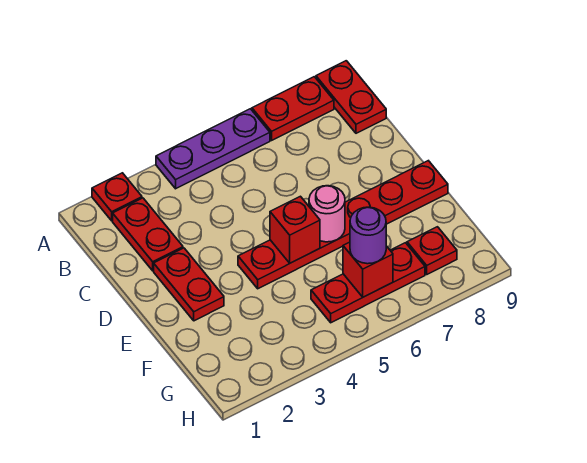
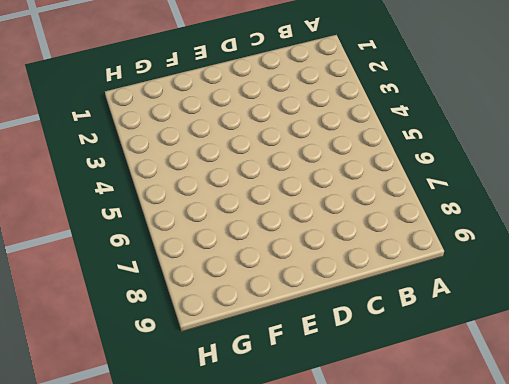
none -> red plate A2 level 1
none -> purple plate A4:A6 level 1
none -> red plate A7:A8 level 1

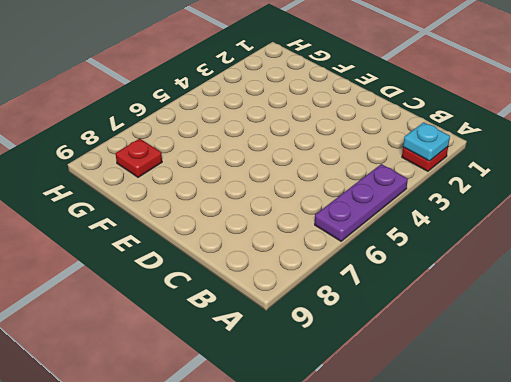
cyan plate A2 level 2 -> none
none -> red plate A7:A8 level 1
none -> red plate A9:B9 level 1
none -> red plate B2:C2 level 1

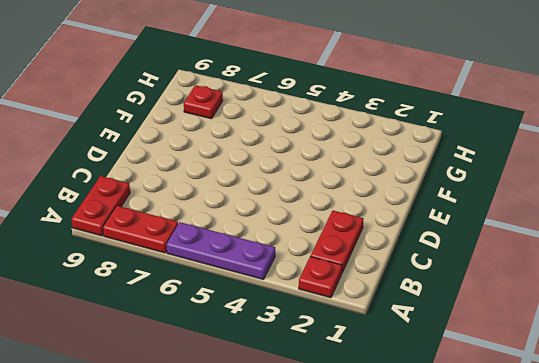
none -> red plate D2:E2 level 1
none -> red plate E4:E9 level 1
none -> red plate G5:G7 level 1

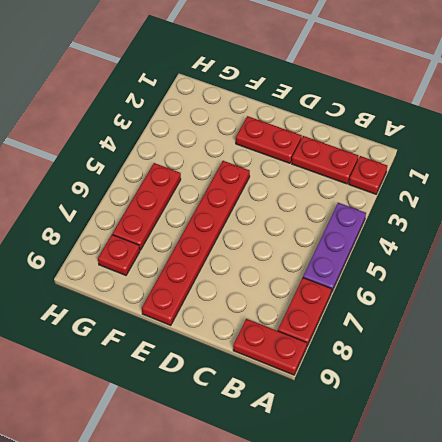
none -> red brick E5 level 2
none -> pink round brick E6 level 2
none -> red brick G6 level 2

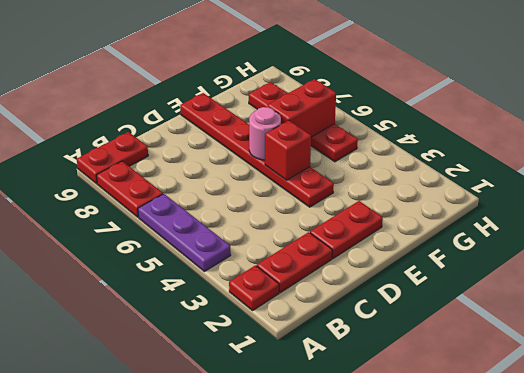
red brick F6:G6 level 2 -> red brick G6 level 2
none -> purple round brick G6 level 3

